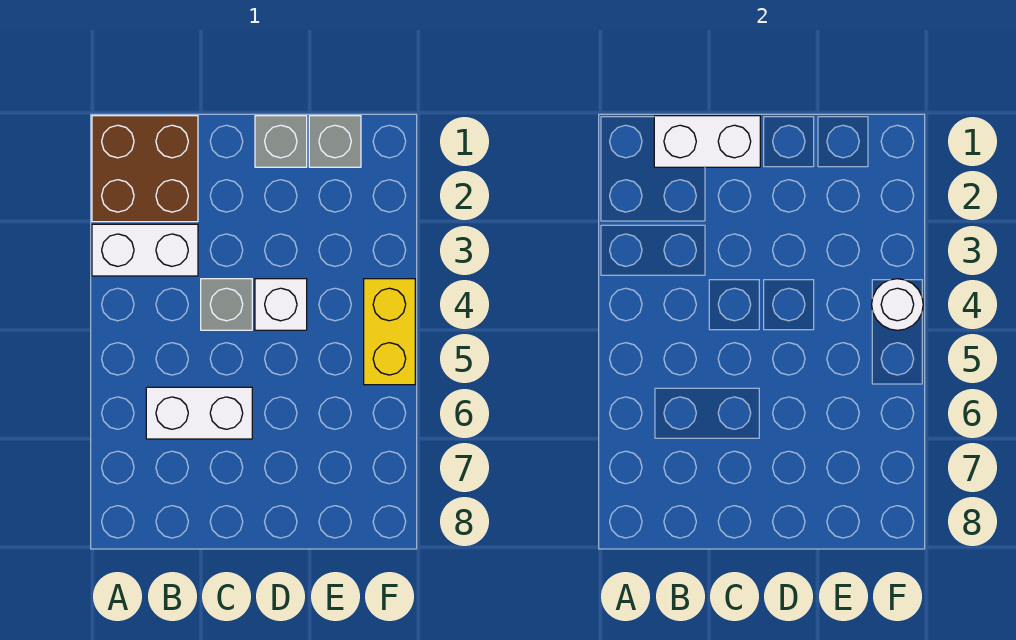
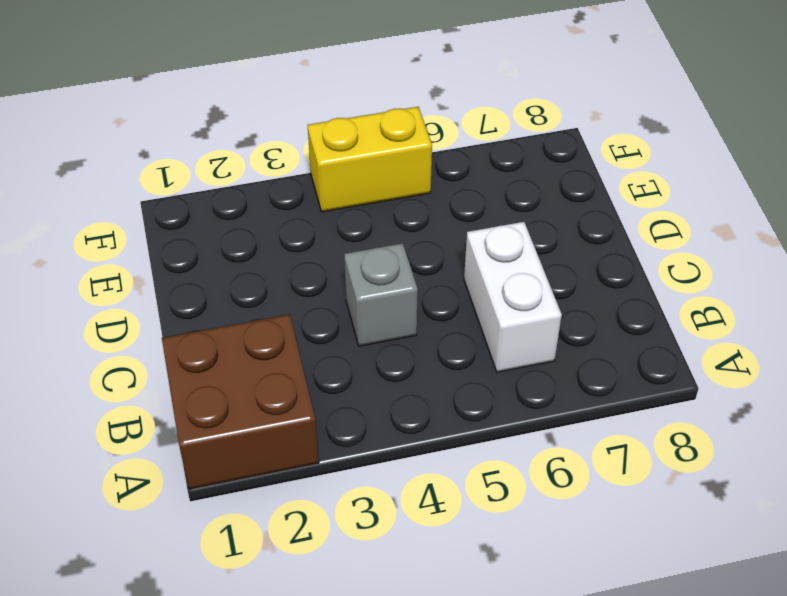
none -> white brick A3:B3 level 1
none -> grey brick D1 level 1

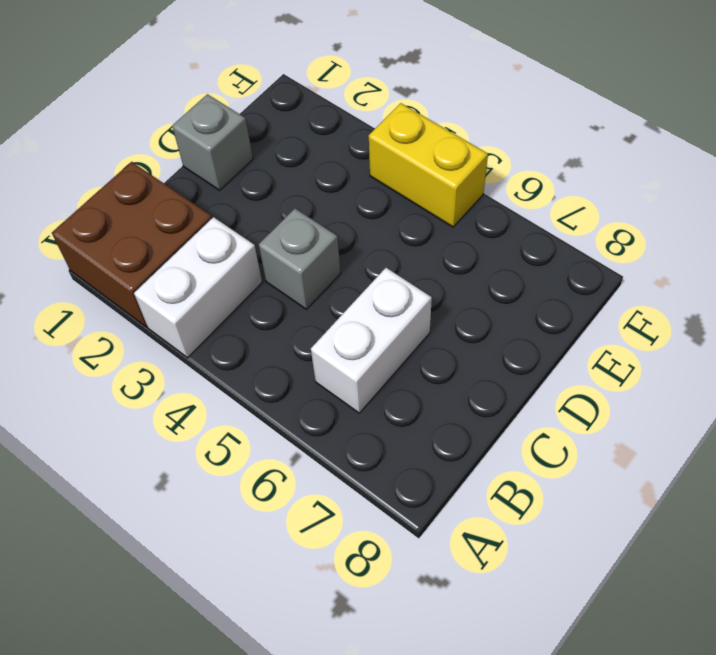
none -> white brick D4 level 1
none -> grey brick E1 level 1

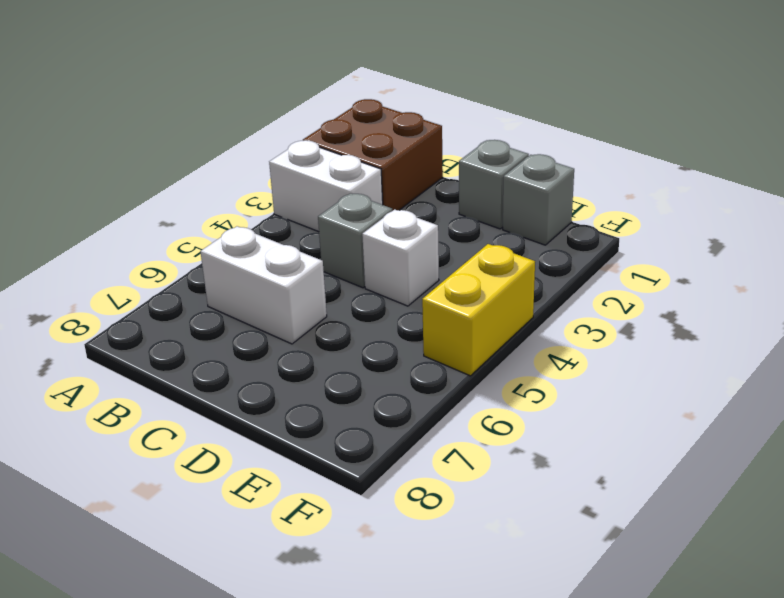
none -> white brick B1:C1 level 2
none -> white round brick F4 level 2

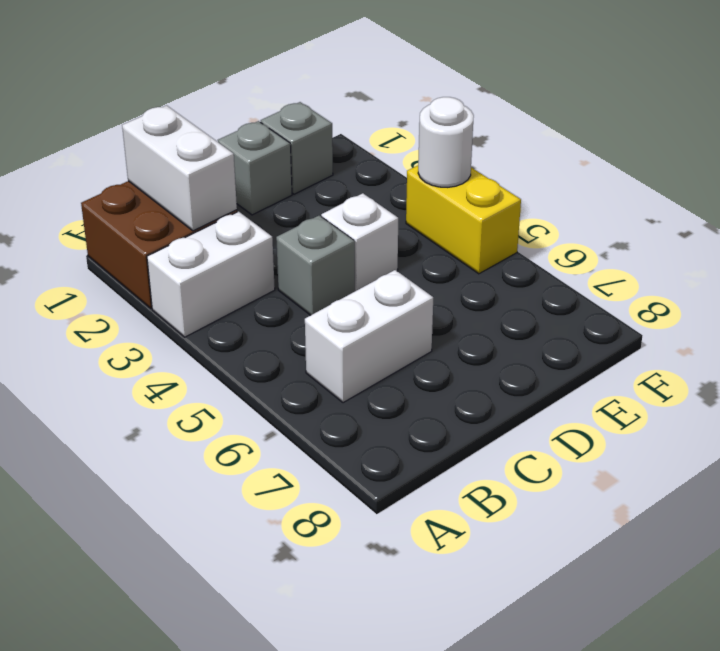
white brick B1:B2 level 2 -> white brick B1:C1 level 2

